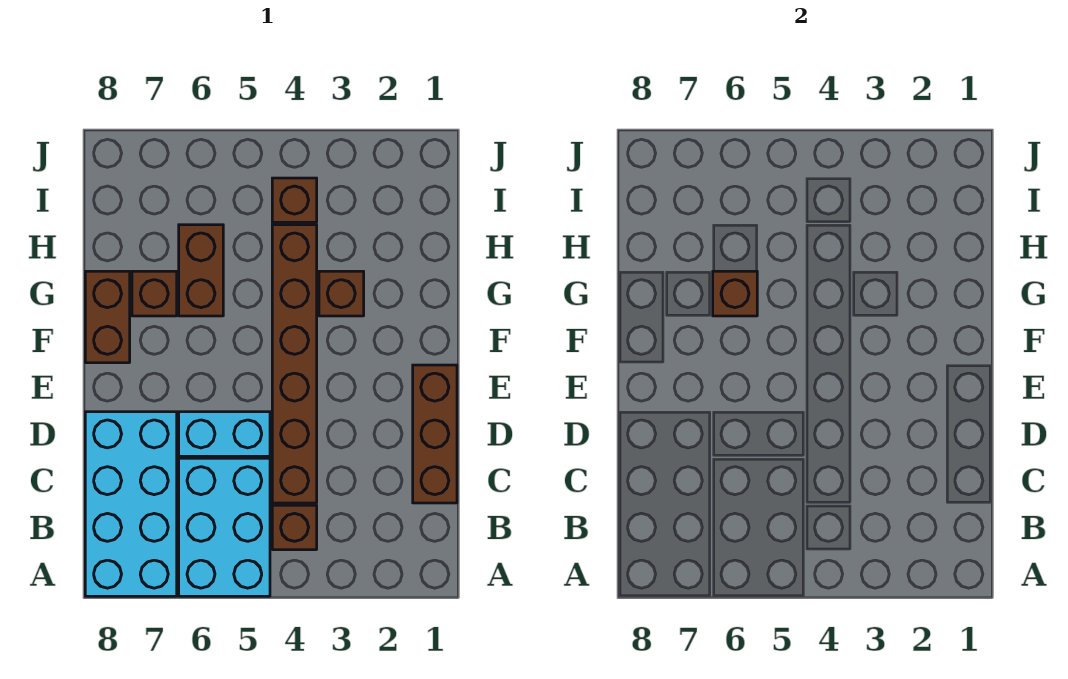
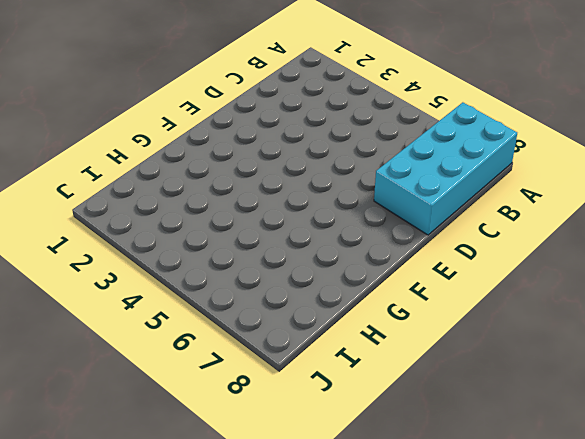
none -> cyan brick A5:C6 level 1
none -> brown brick B4 level 1
none -> brown brick C1:E1 level 1

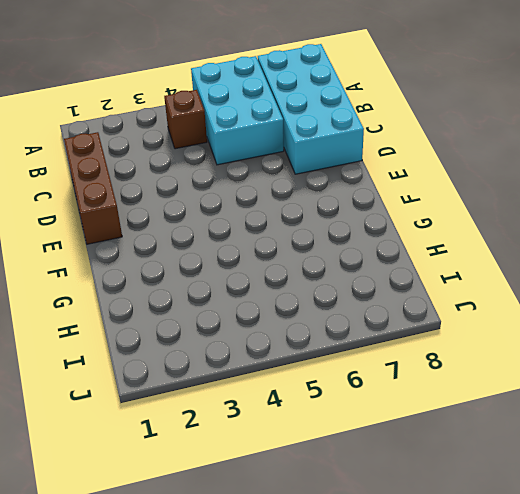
none -> brown brick C4:H4 level 1
none -> cyan brick D5:D6 level 1
none -> brown brick F8:G8 level 1

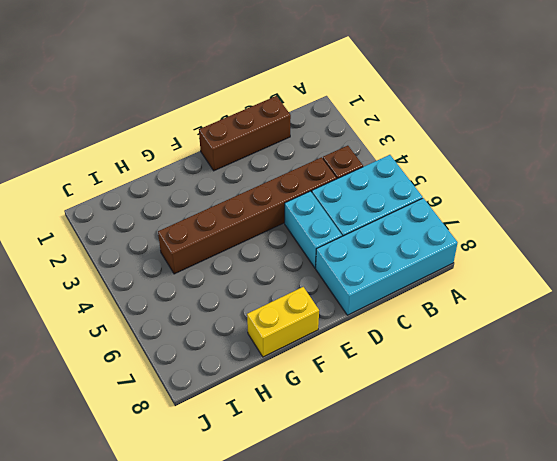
yellow brick F8:G8 level 1 -> brown brick F8:G8 level 1
none -> brown brick G3 level 1
none -> brown brick G6:H6 level 1
none -> brown brick G7 level 1

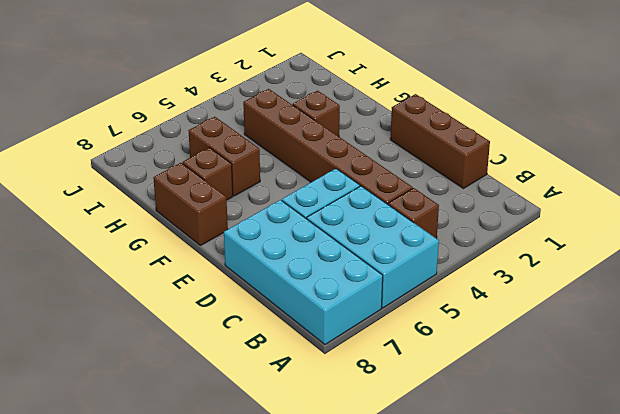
none -> brown brick I4 level 1
none -> brown brick G6 level 2

